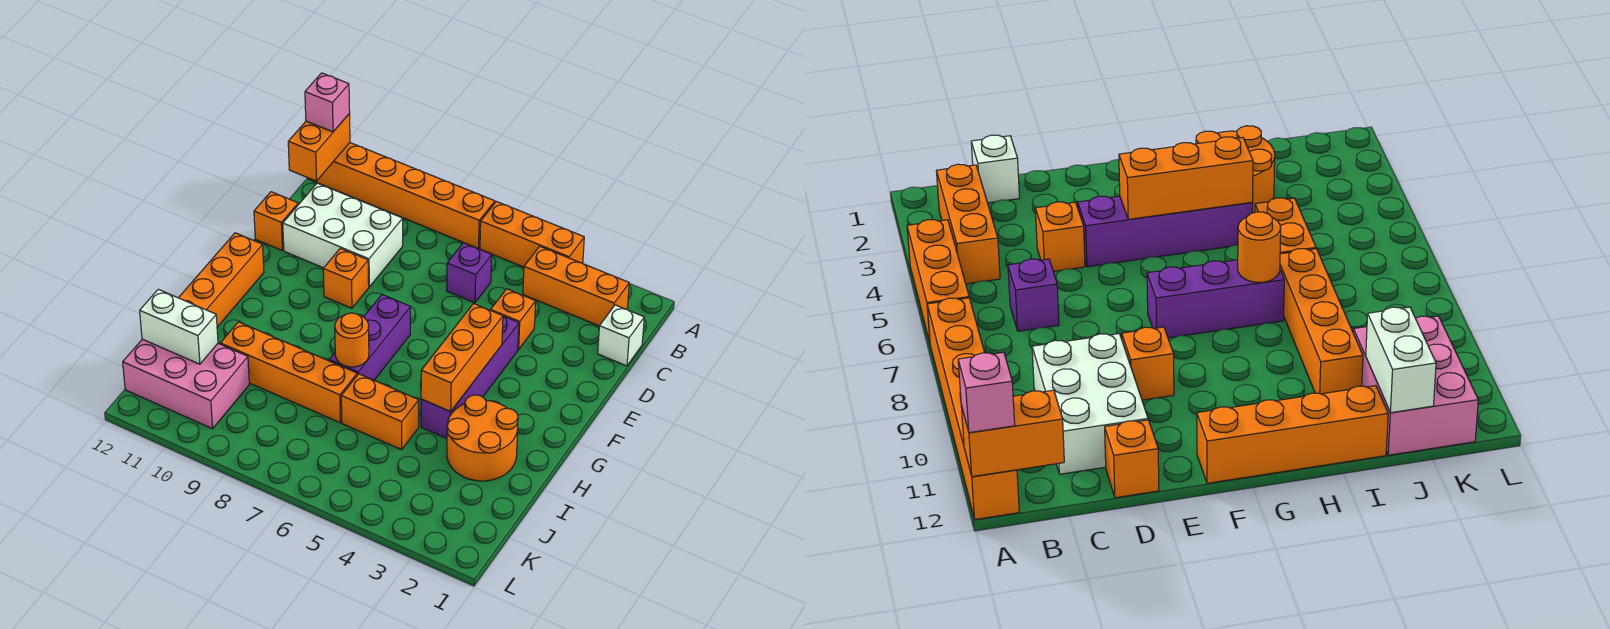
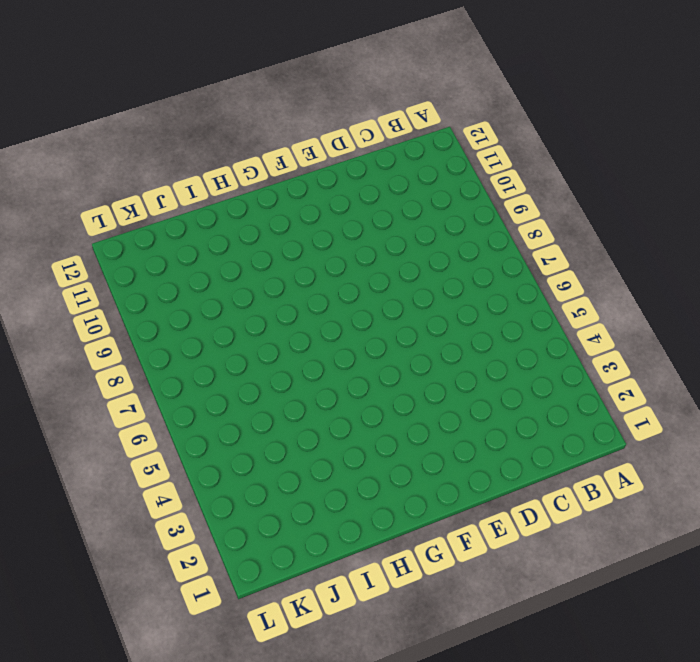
none -> orange brick A4:A6 level 1
none -> orange brick A7:A12 level 1
none -> orange brick B2:B4 level 1

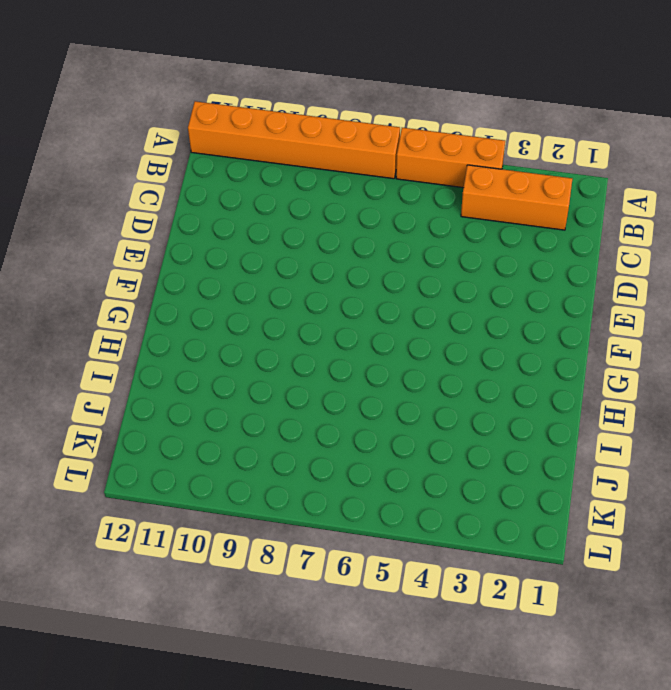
none -> white brick C1 level 1
none -> purple brick C6 level 1
none -> white brick C9:D11 level 1

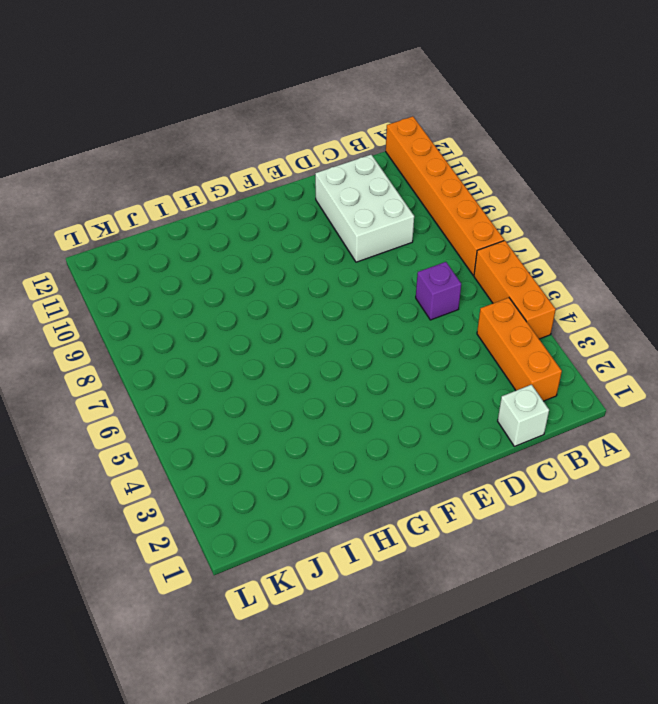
none -> orange brick D4 level 1
none -> orange brick D12 level 1
none -> purple brick E4:H4 level 1

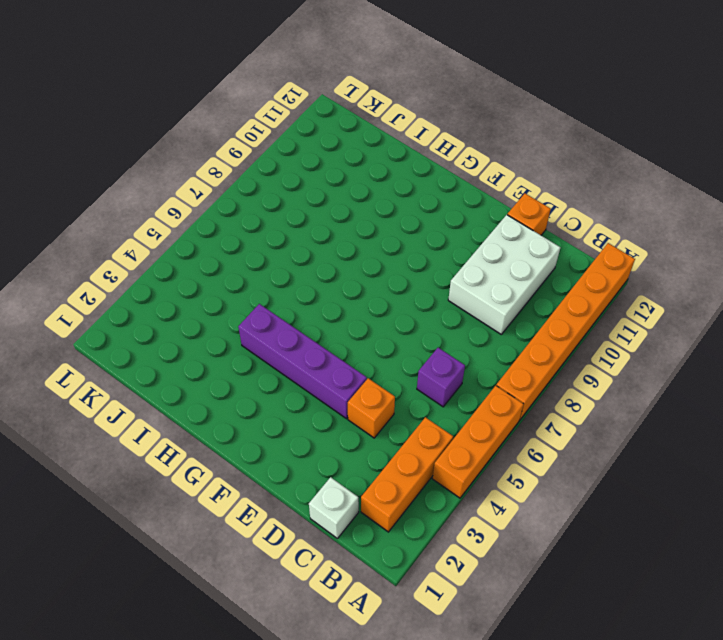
none -> orange brick E9 level 1
none -> purple brick F7:H7 level 1
none -> orange brick F12:I12 level 1

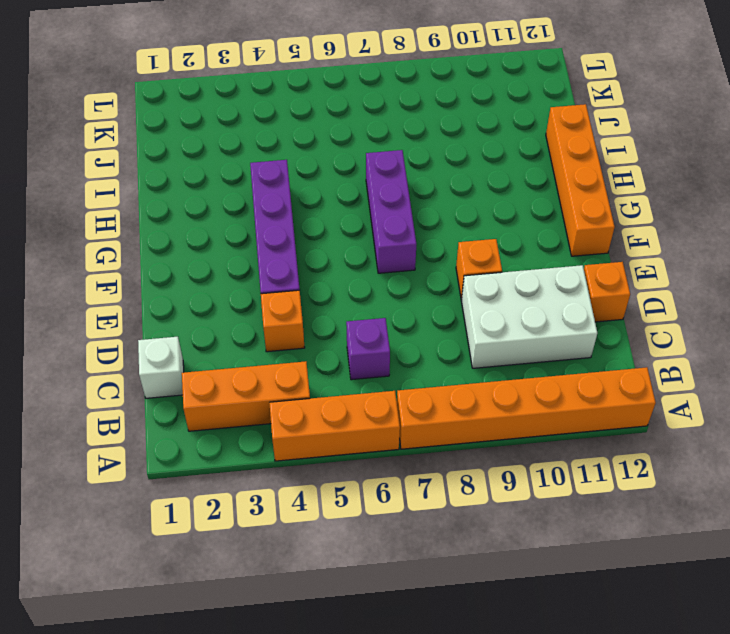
none -> orange round brick H2:I3 level 1
none -> orange brick I5:I6 level 1
none -> orange brick I7:I10 level 1

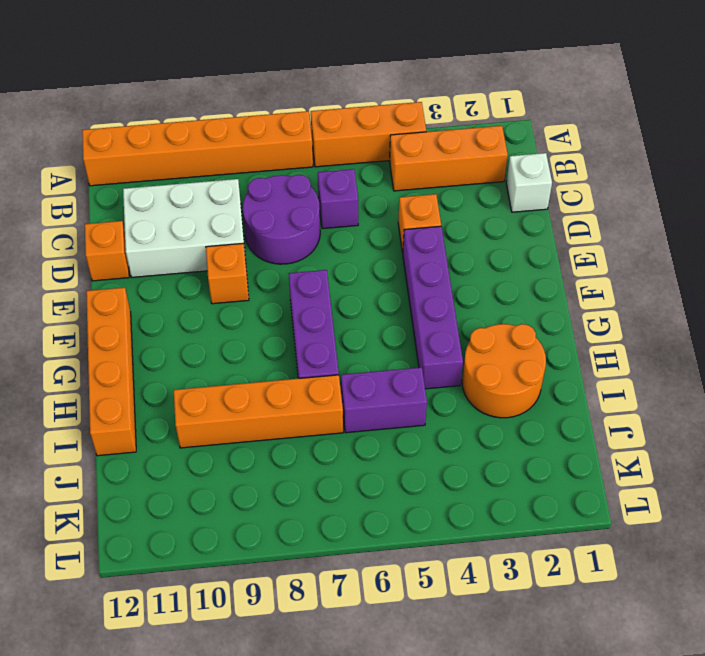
purple round brick C7:D8 level 1 -> none
purple brick I5:I6 level 1 -> orange brick I5:I6 level 1
none -> pink brick J10:K12 level 1
none -> orange brick A12:B12 level 2
none -> orange brick F4:H4 level 2

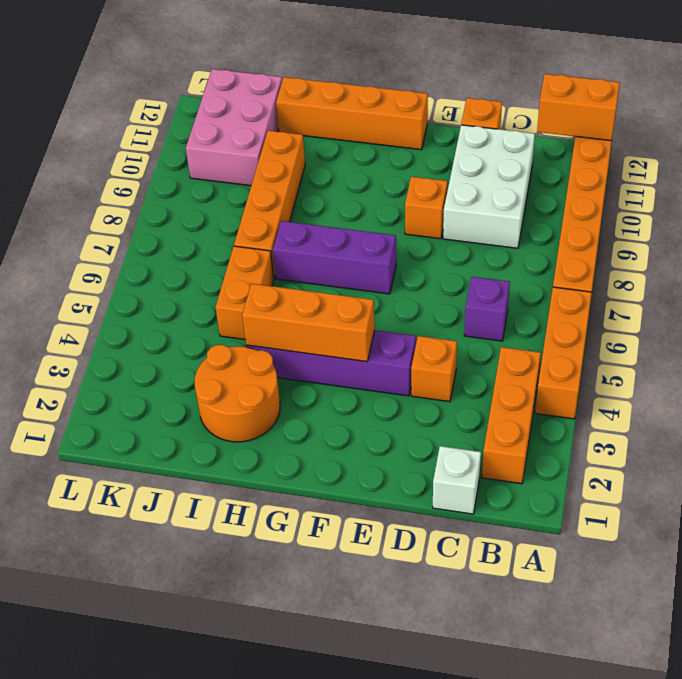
none -> orange round brick H7 level 2
none -> white brick J11:J12 level 2
none -> pink brick A12 level 3

